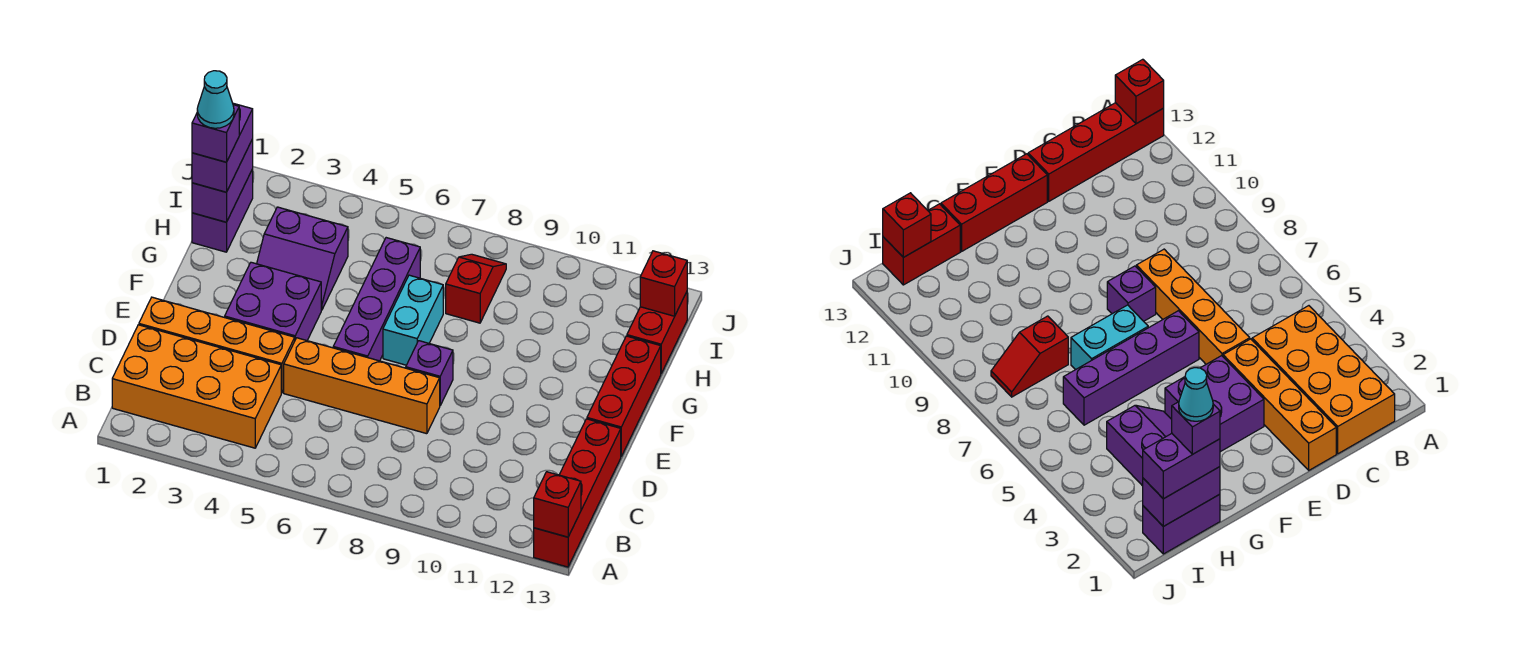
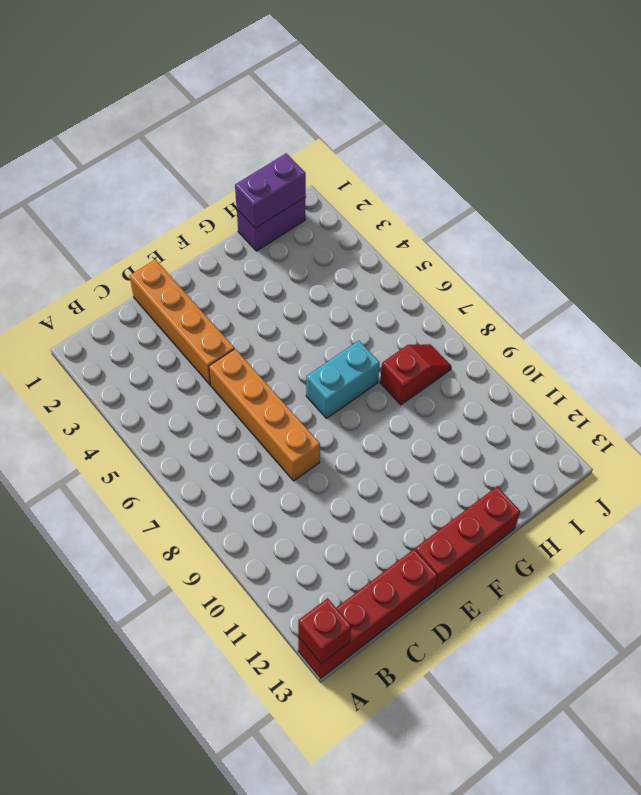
none -> orange brick B1:C4 level 1
none -> purple brick E3:F4 level 1
none -> purple brick E6:H6 level 1

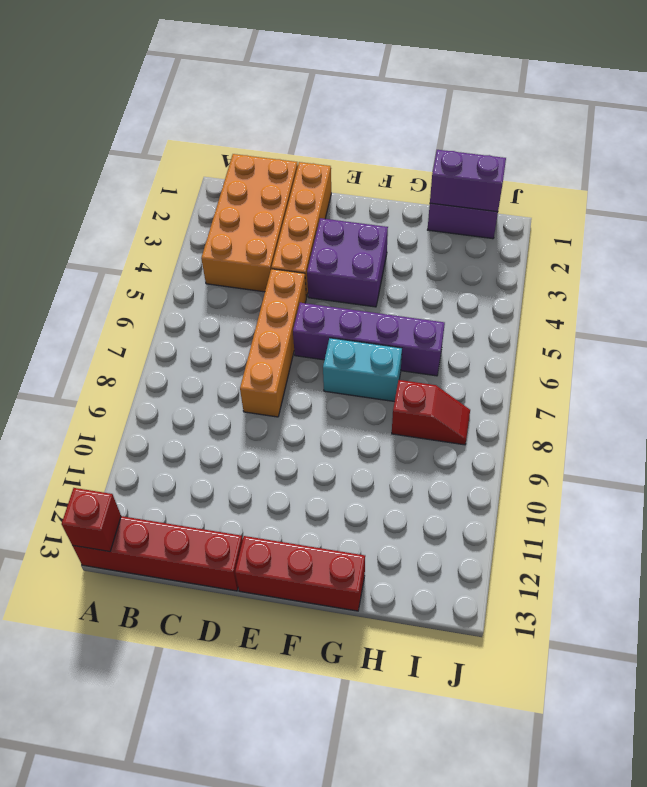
none -> purple brick E8 level 1
none -> purple slope G3:H4 level 1 top H
none -> red brick H13:I13 level 1

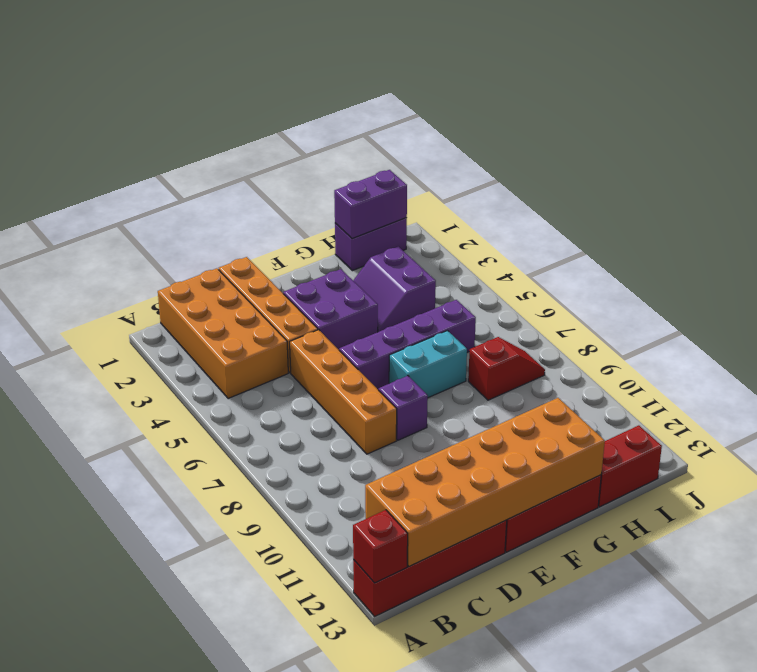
orange brick B12:G13 level 2 -> none
none -> red brick I13 level 2
none -> purple brick H1:I1 level 3
none -> purple brick H1 level 4

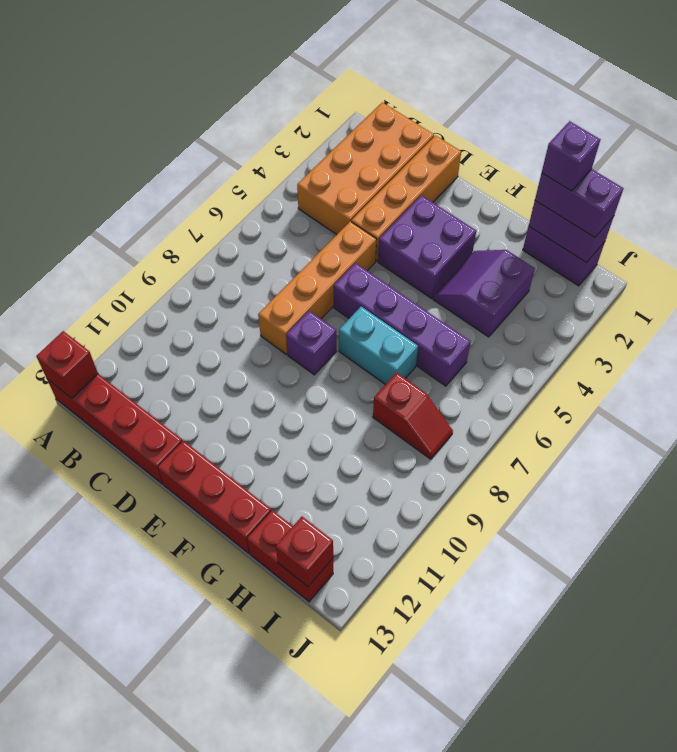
none -> cyan cone H1 level 5

